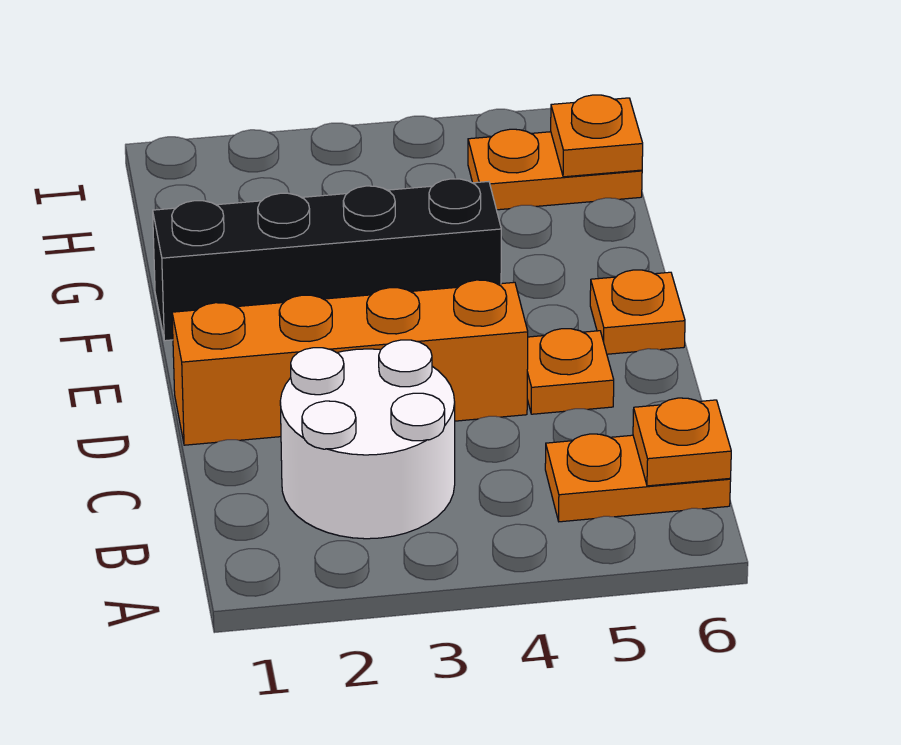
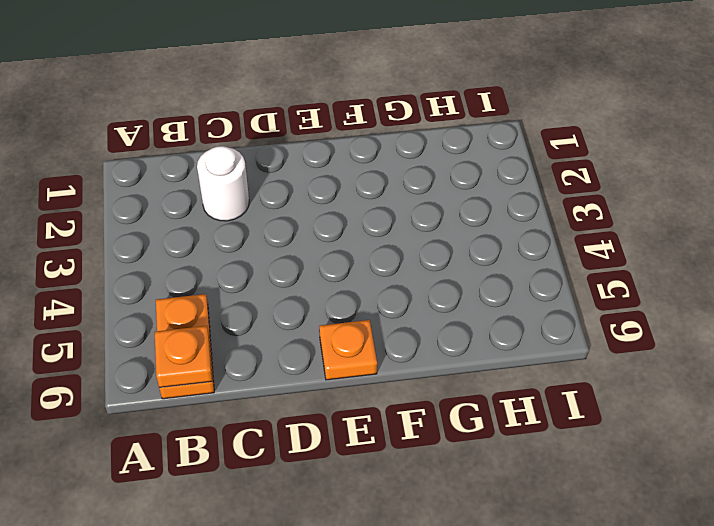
white round brick C2 level 1 -> white round brick B2:C3 level 1
none -> orange brick D1:D4 level 1
none -> orange plate D5 level 1

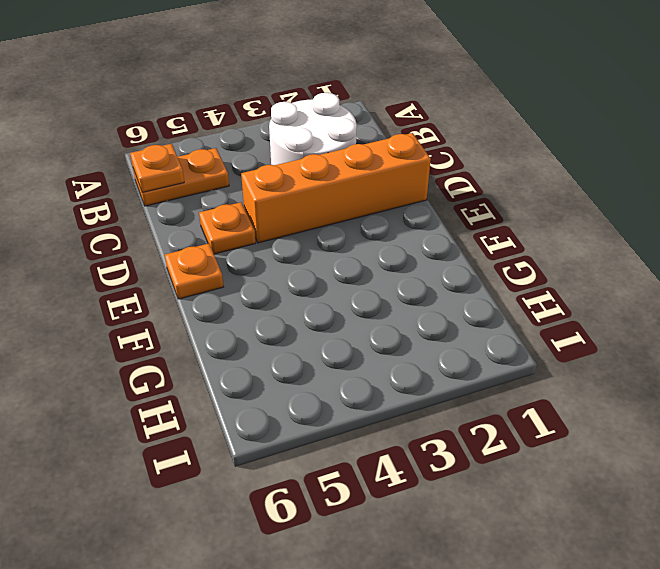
none -> black brick F1:F4 level 1
none -> orange plate H5:H6 level 1

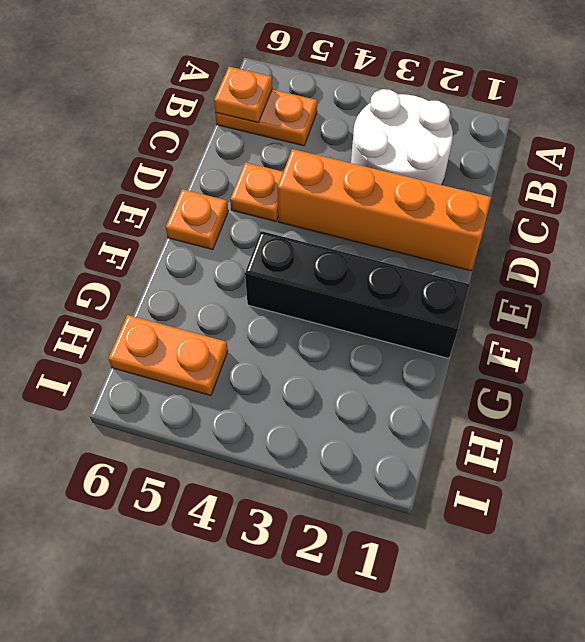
none -> orange plate H6 level 2

